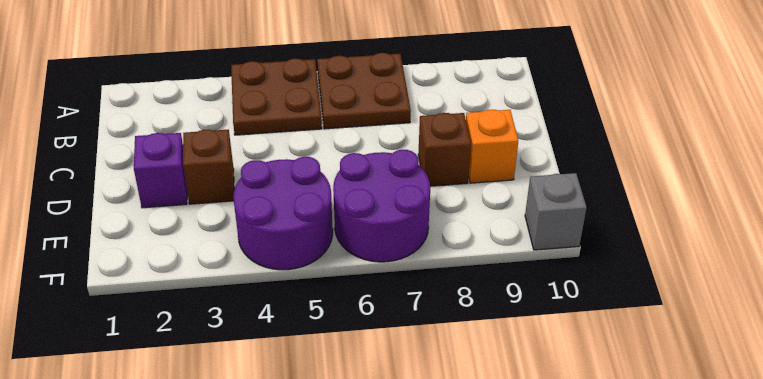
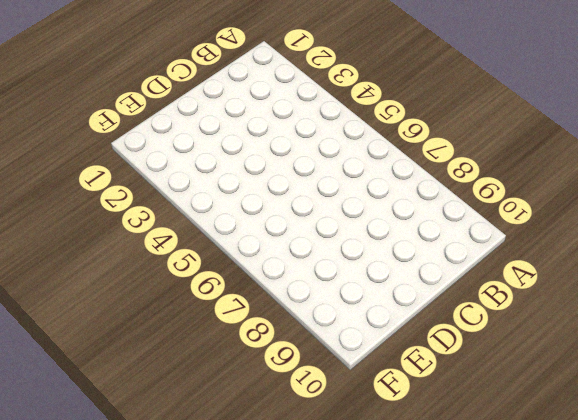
none -> brown plate A4:B5 level 1
none -> brown plate A6:B7 level 1

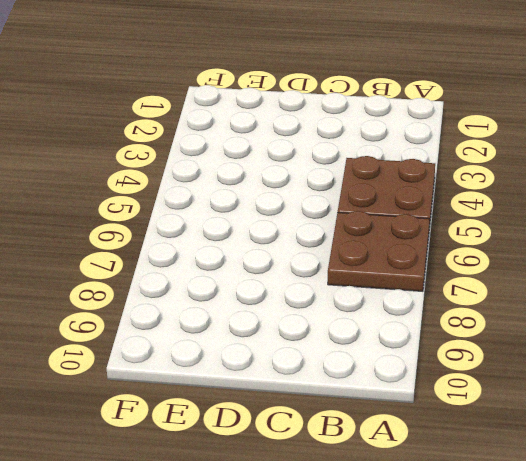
none -> purple brick D2 level 1
none -> brown brick D3 level 1

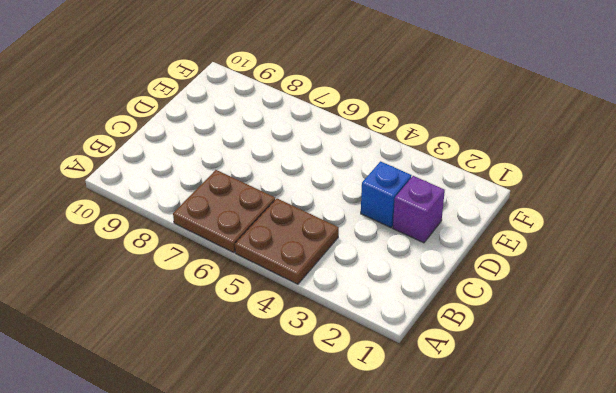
blue brick D3 level 1 -> brown brick D3 level 1
none -> brown brick D8 level 1
none -> orange brick D9 level 1

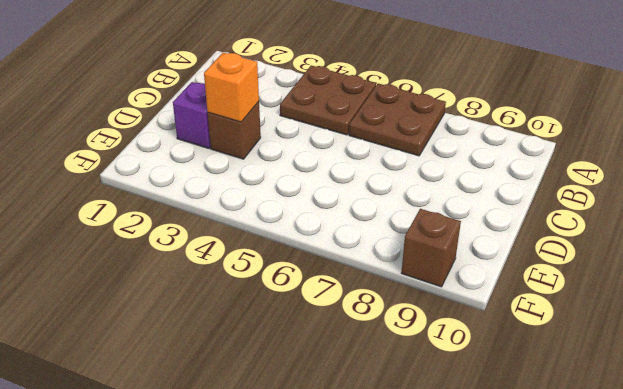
orange brick D3 level 2 -> orange brick D9 level 1
brown brick F9 level 1 -> brown brick D8 level 1
none -> purple round brick E4:F5 level 1
none -> purple round brick E6:F7 level 1

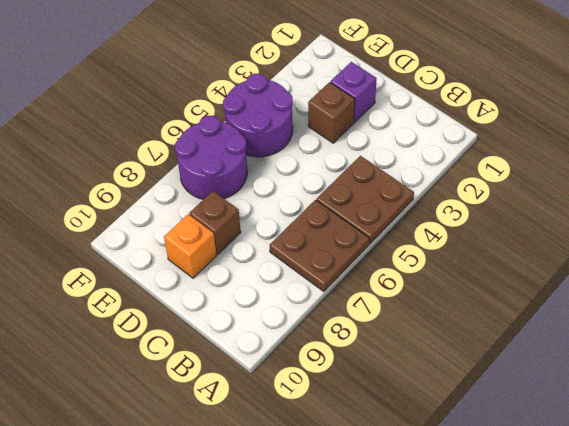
none -> grey brick F10 level 1

